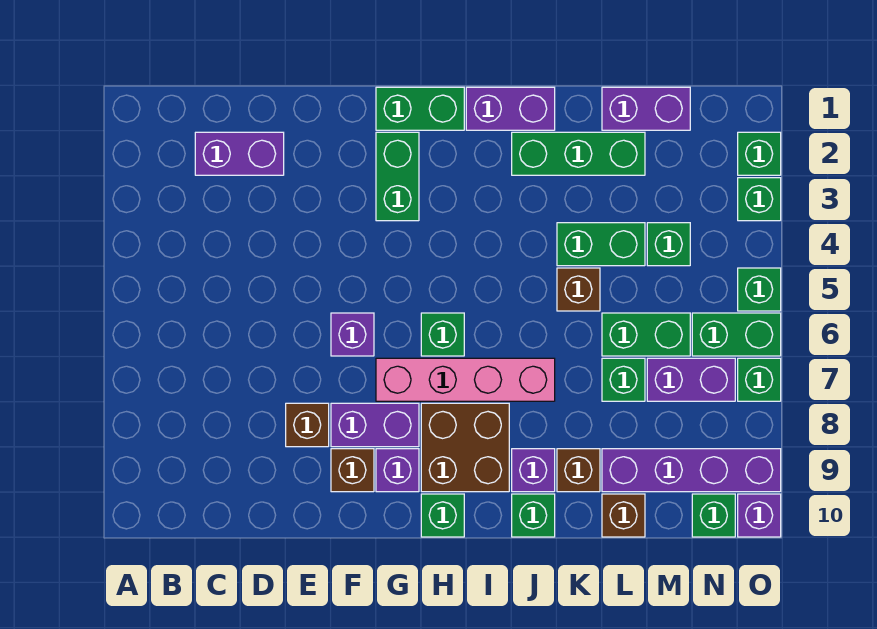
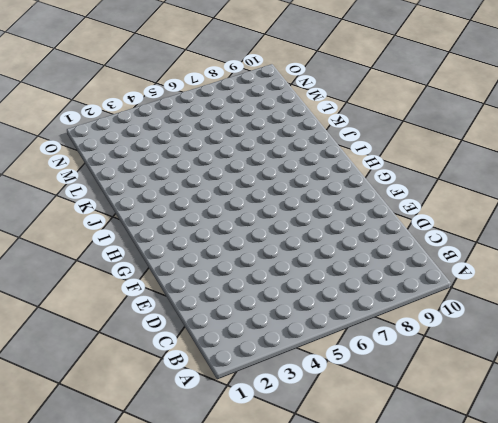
none -> purple brick C2:D2 level 1
none -> brown brick E8 level 1
none -> purple brick F6 level 1
none -> purple brick F8:G8 level 1

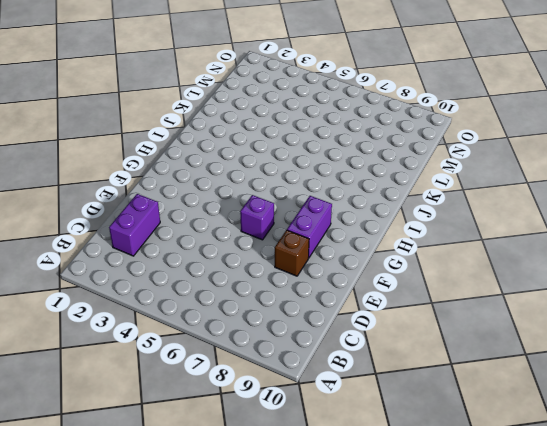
none -> brown brick F9 level 1
none -> green brick G1:H1 level 1
none -> green brick G2:G3 level 1
none -> pink brick G7:J7 level 1

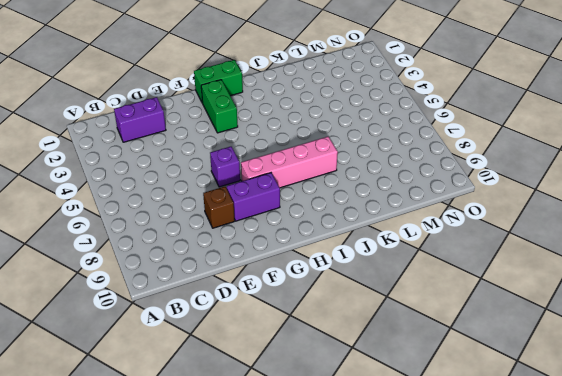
none -> brown brick F9 level 1
none -> purple brick G9 level 1
none -> green brick H6 level 1
none -> brown brick H8:I9 level 1

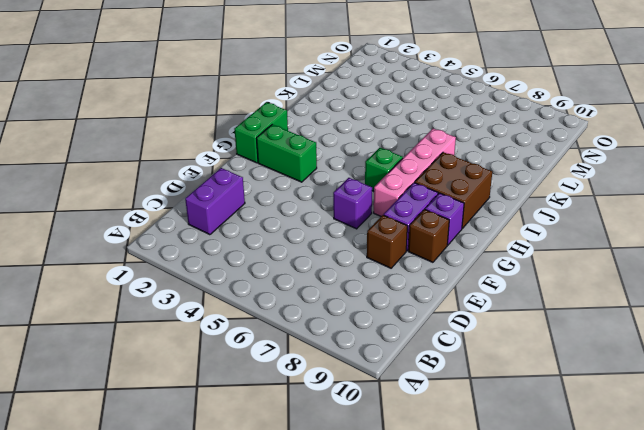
none -> green brick H10 level 1
none -> purple brick I1:J1 level 1
none -> green brick J2:L2 level 1
none -> purple brick J9 level 1

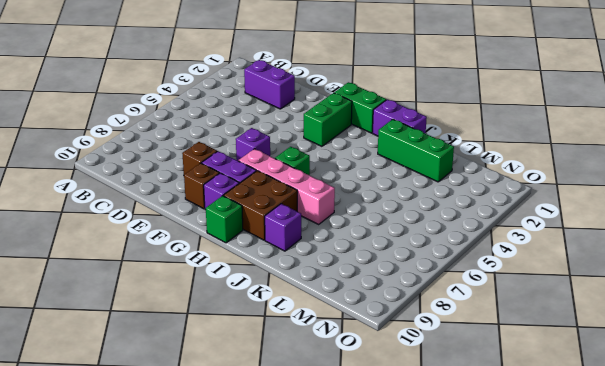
none -> green brick J10 level 1
none -> green brick K4:L4 level 1
none -> brown brick K5 level 1
none -> brown brick K9 level 1

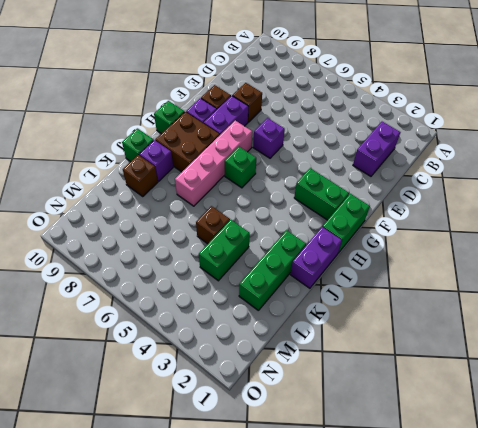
none -> purple brick L1:M1 level 1
none -> green brick L6:M6 level 1
none -> green brick L7 level 1
none -> purple brick L9:O9 level 1

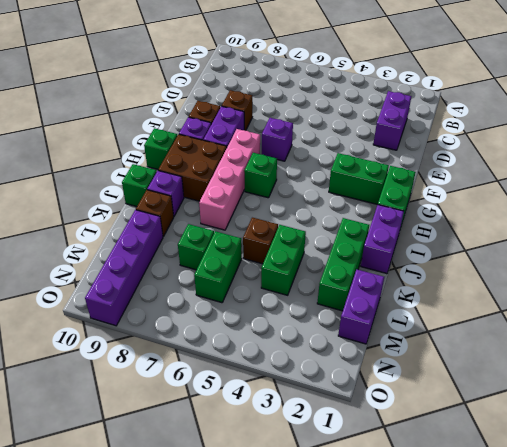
none -> brown brick L10 level 1
none -> green brick M4 level 1
none -> purple brick M7:N7 level 1
none -> green brick N6:O6 level 1

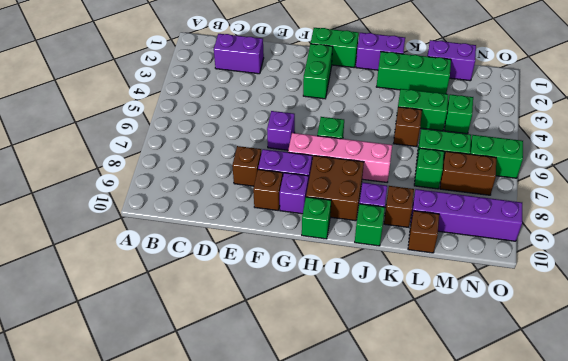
brown brick M7:N7 level 1 -> purple brick M7:N7 level 1
none -> green brick N10 level 1
none -> green brick O2 level 1
none -> green brick O3 level 1
none -> green brick O5 level 1

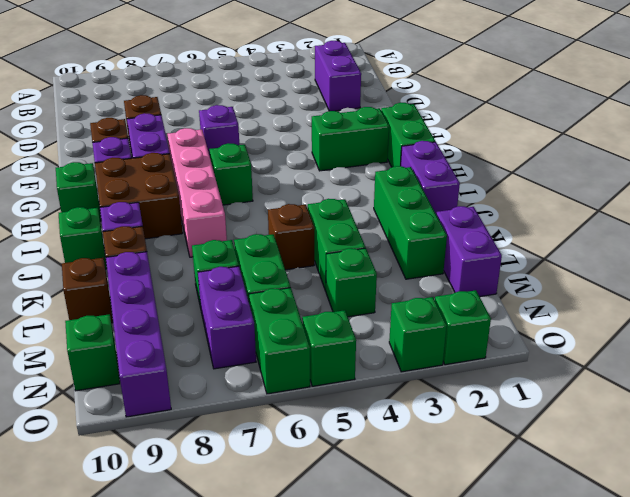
none -> green brick O7 level 1
none -> purple brick O10 level 1

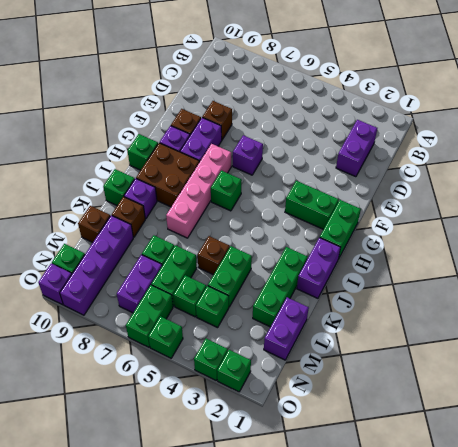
green brick M5 level 1 -> green brick O7 level 1

